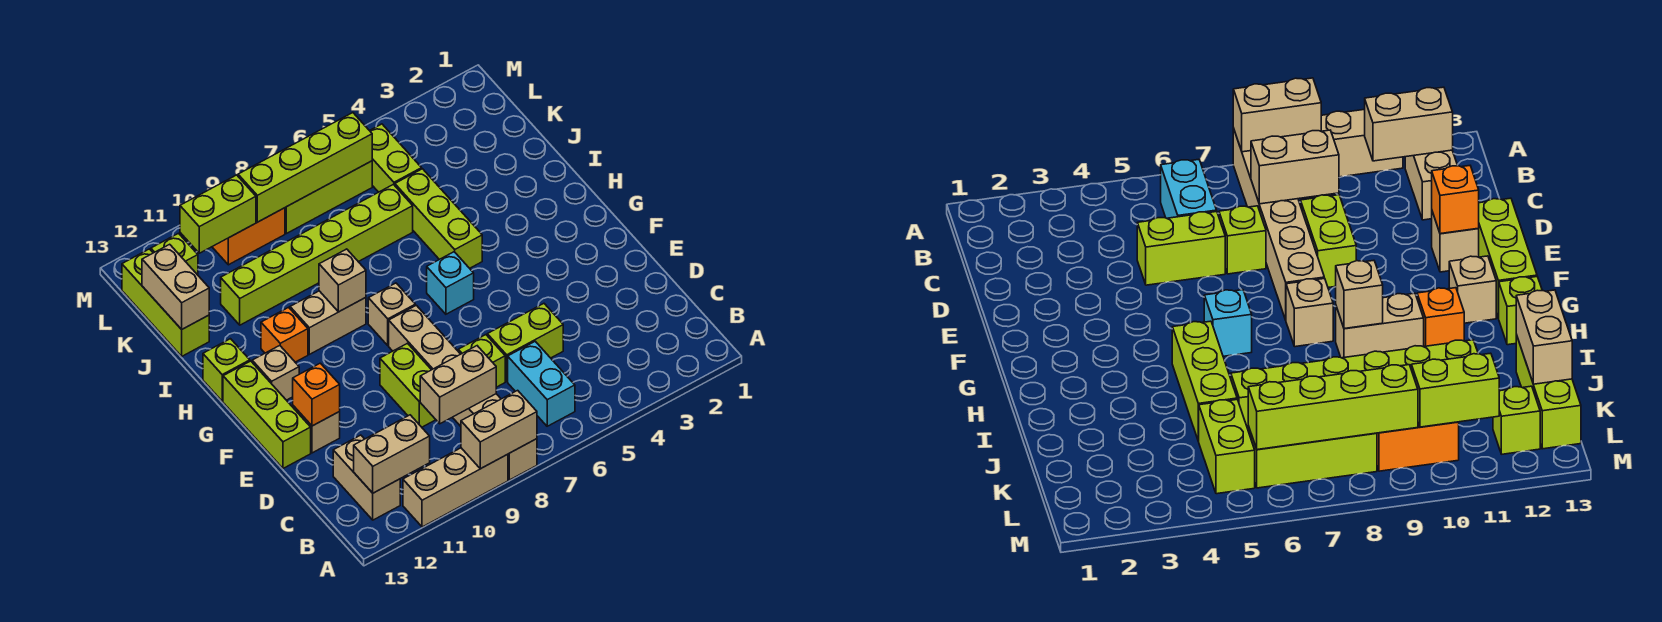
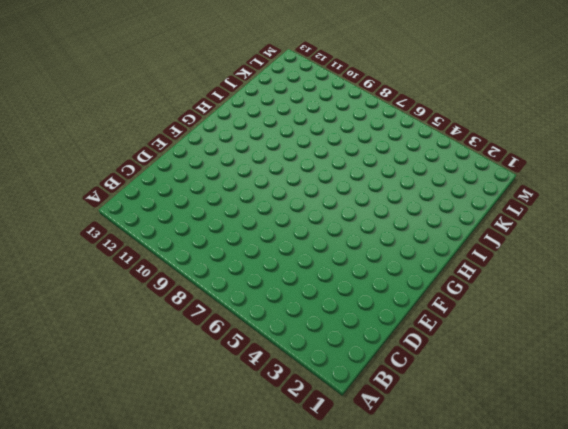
none -> tan brick A8:F8 level 1
none -> tan brick A9:A11 level 1
none -> cyan brick B6:C6 level 1
none -> tan brick B12:C12 level 1

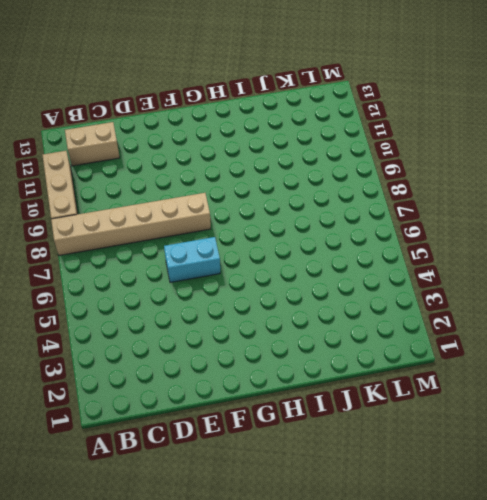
cyan brick E6:F6 level 1 -> cyan brick B6:C6 level 1
none -> lime brick D5:D6 level 1
none -> lime brick D7 level 1
none -> lime brick D9:E9 level 1
none -> tan brick E12 level 1

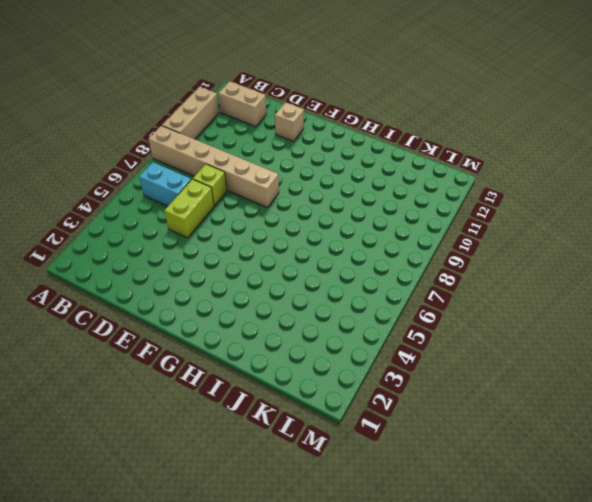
none -> lime brick D9:E9 level 1
none -> lime brick E13:G13 level 1
none -> cyan brick G6 level 1
none -> tan brick G8 level 1

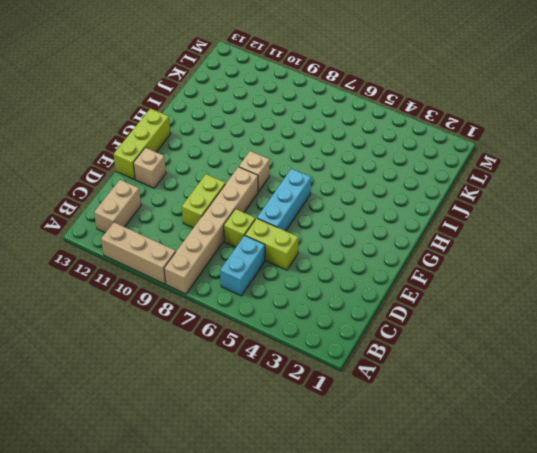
cyan brick E6:G6 level 1 -> cyan brick G6 level 1
none -> tan brick G12 level 1
none -> lime brick H5:J5 level 1
none -> tan brick H9:H10 level 1
none -> orange brick H11 level 1

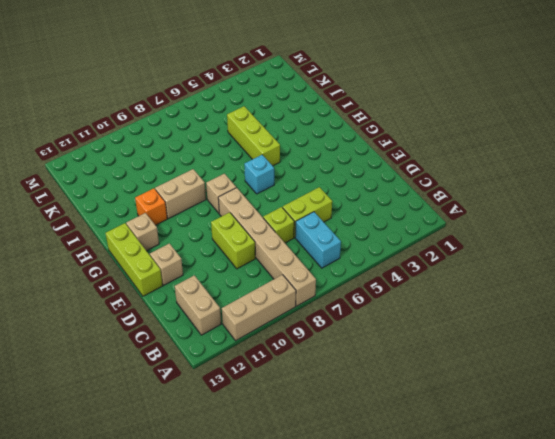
none -> lime brick H13 level 1
none -> lime brick J6:J11 level 1
none -> lime brick J13:L13 level 1
none -> lime brick K5:L5 level 1

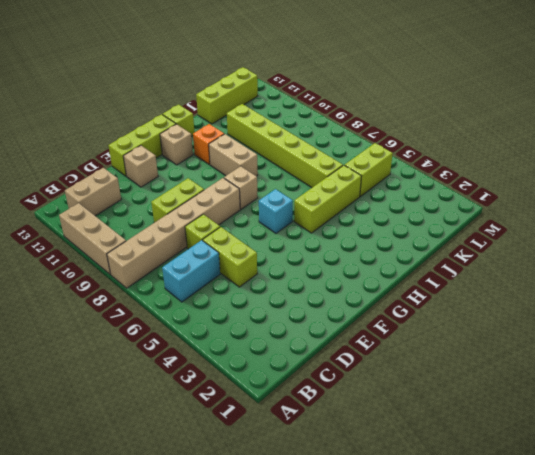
none -> lime brick L6:L8 level 1
none -> orange brick L9:L10 level 1
none -> lime brick L12 level 1
none -> tan brick A8:A9 level 2

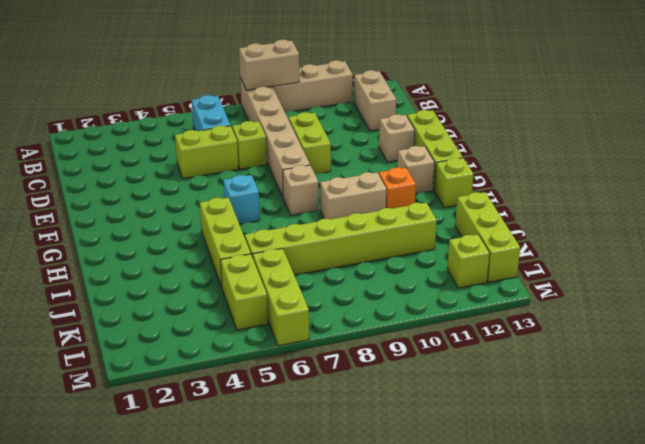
lime brick K6:M6 level 1 -> lime brick L6:L8 level 1
none -> orange brick L9:L10 level 1
none -> tan brick B11:B12 level 2
none -> tan brick C8:C9 level 2
none -> orange brick E12 level 2

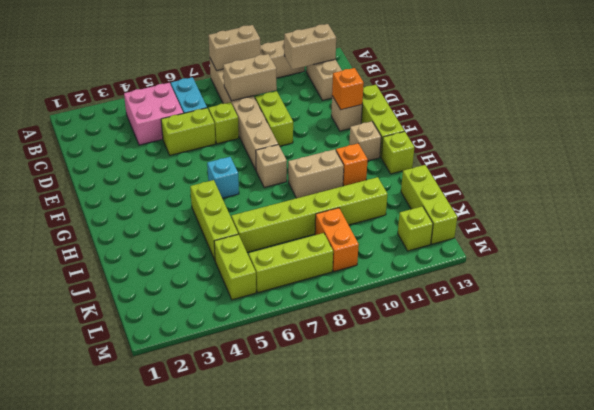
pink brick B4:C5 level 1 -> none
orange brick K9:L9 level 1 -> orange brick L9:L10 level 1
none -> tan brick H9 level 2
none -> tan brick J13:K13 level 2
none -> lime brick L6:L9 level 2
none -> lime brick L10:L11 level 2

